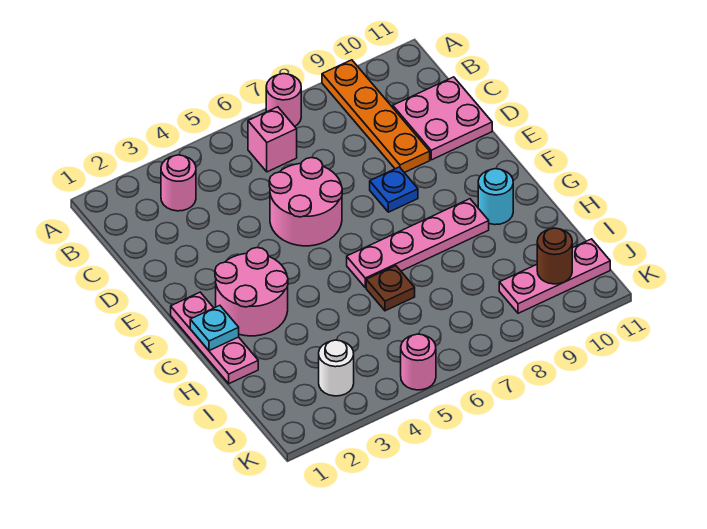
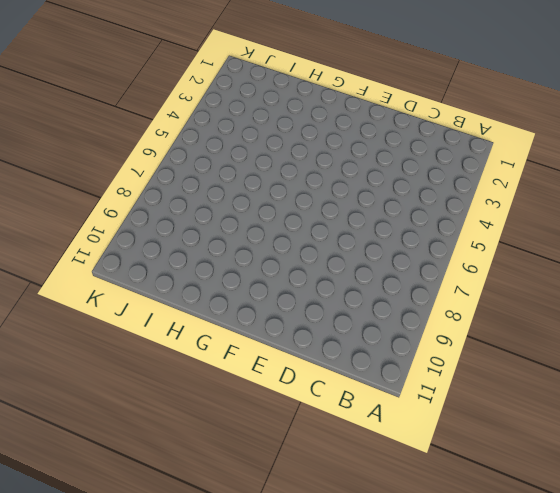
none -> pink round brick A7 level 1
none -> orange plate A9:D9 level 1
none -> pink round brick B3 level 1

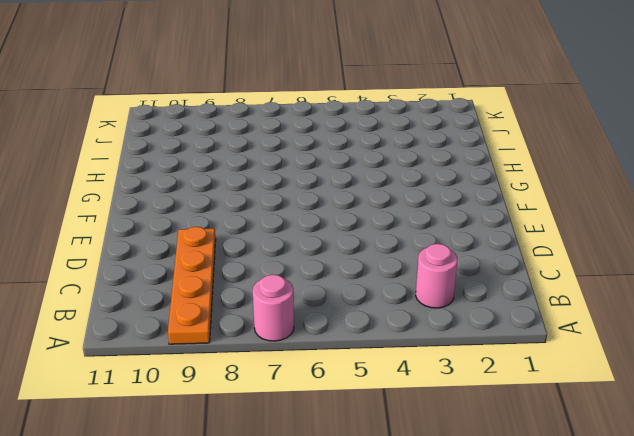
none -> pink brick B6 level 1
none -> pink plate C10:D11 level 1
none -> pink round brick D5:E6 level 1

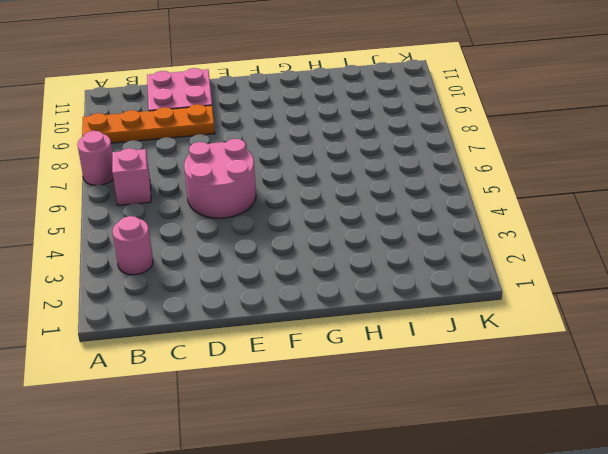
none -> blue plate E8 level 1
none -> pink plate F1:H1 level 1
none -> pink round brick F2:G3 level 1

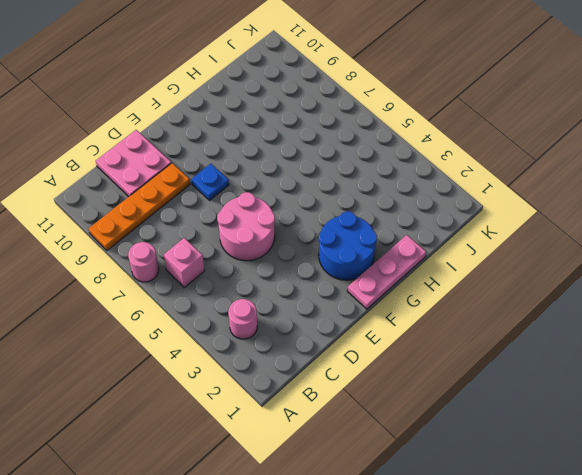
blue round brick F2:G3 level 1 -> pink round brick F2:G3 level 1
none -> pink plate G6:G9 level 1
none -> cyan round brick G10 level 1
none -> brown plate H6 level 1

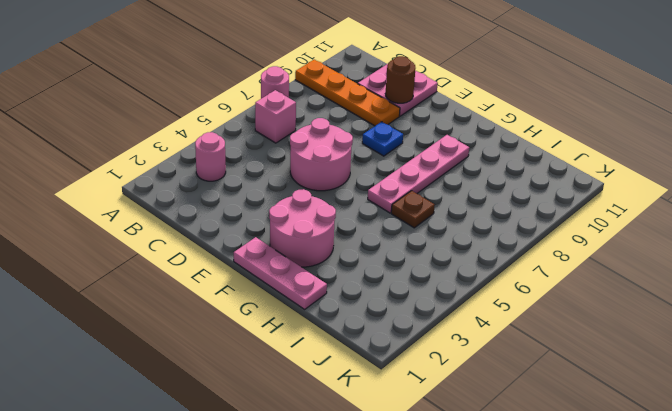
brown round brick D10 level 2 -> brown round brick J10 level 2
none -> cyan round brick G10 level 1
none -> white round brick J3 level 1
none -> pink plate J9:J11 level 1

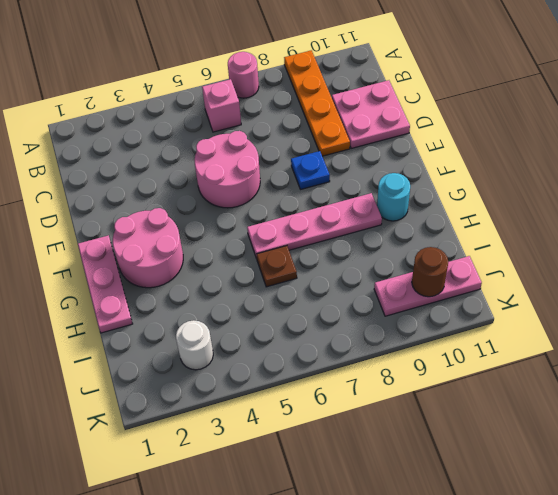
none -> pink round brick B3 level 1
none -> pink round brick K5 level 1
none -> cyan plate G1 level 2

